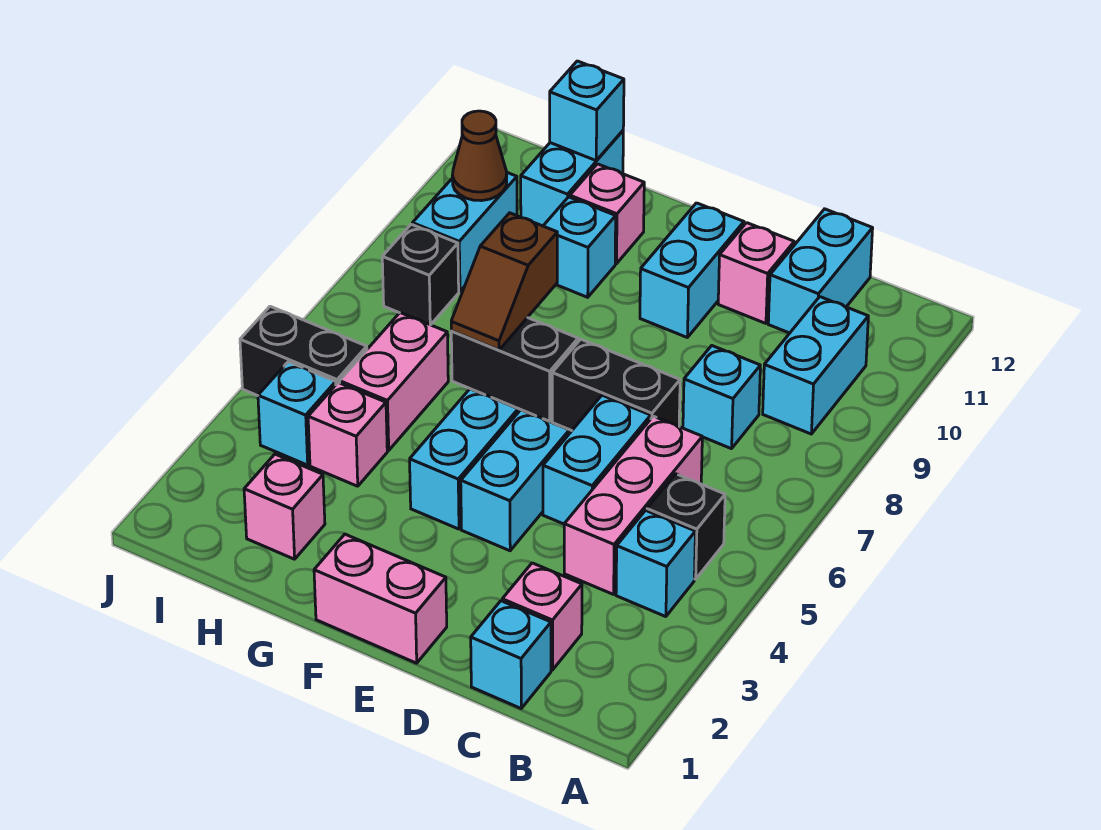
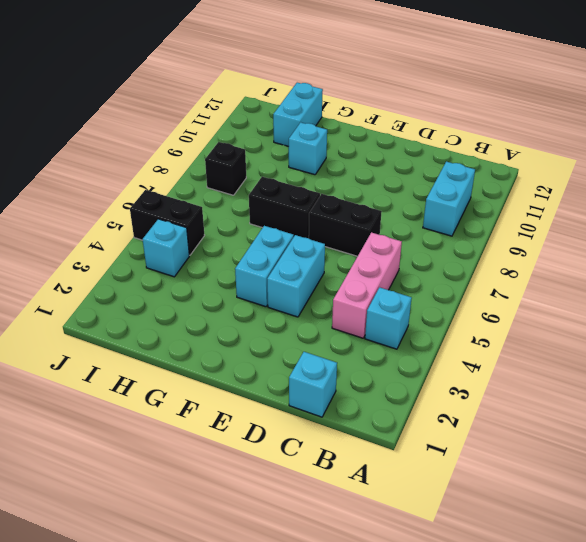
none -> black brick B5 level 1
none -> pink brick C2 level 1
none -> cyan brick C8 level 1

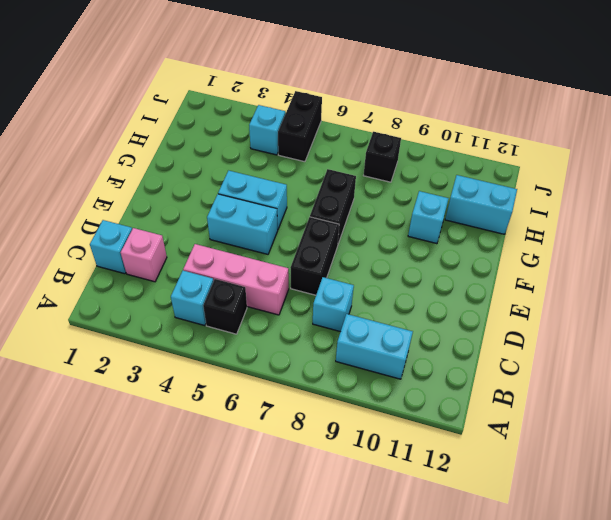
none -> cyan brick C11:C12 level 1
none -> cyan brick D5:D6 level 1
none -> pink brick D11 level 1

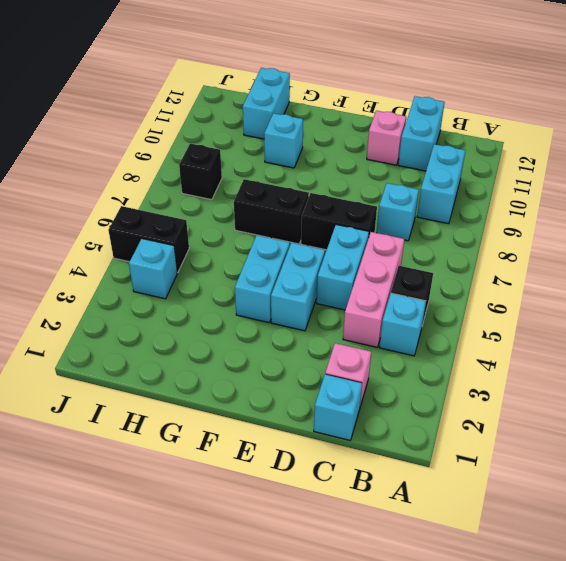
none -> pink brick E1:F1 level 1
none -> cyan brick E10:E11 level 1
none -> pink brick G11 level 1

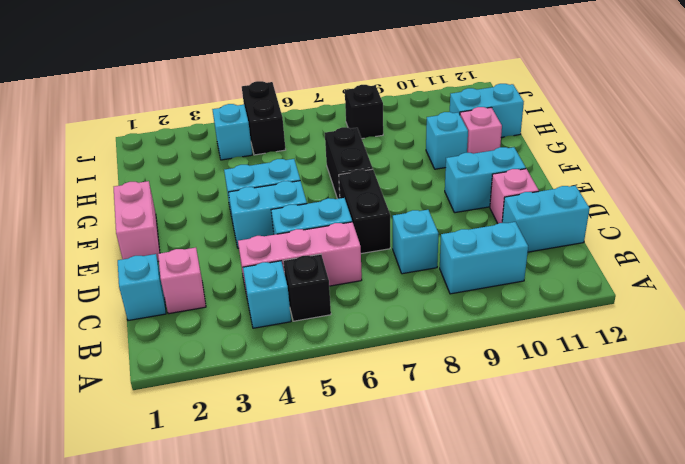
none -> pink brick H2 level 1
none -> pink brick H4 level 1
none -> pink brick H5:H6 level 1

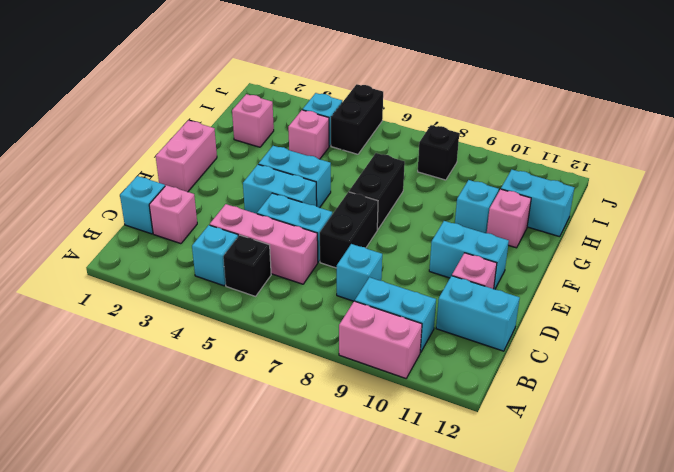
pink brick A9:A10 level 1 -> pink brick H5:H6 level 1
none -> cyan brick I9:I10 level 1
none -> brown slope G7:G8 level 2 top 8
none -> cyan brick H12 level 2

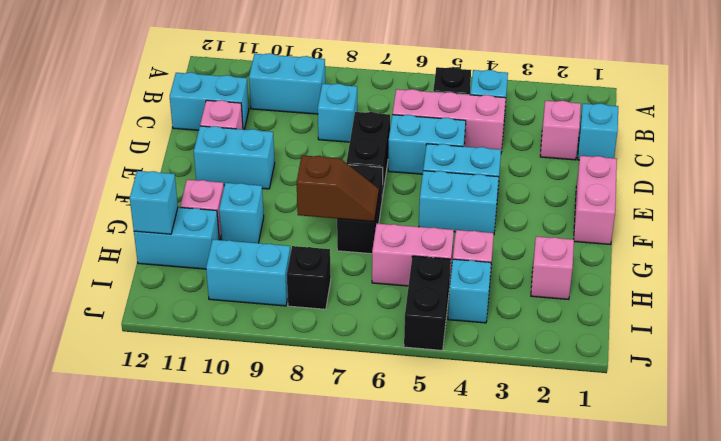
none -> brown cone I10 level 2

